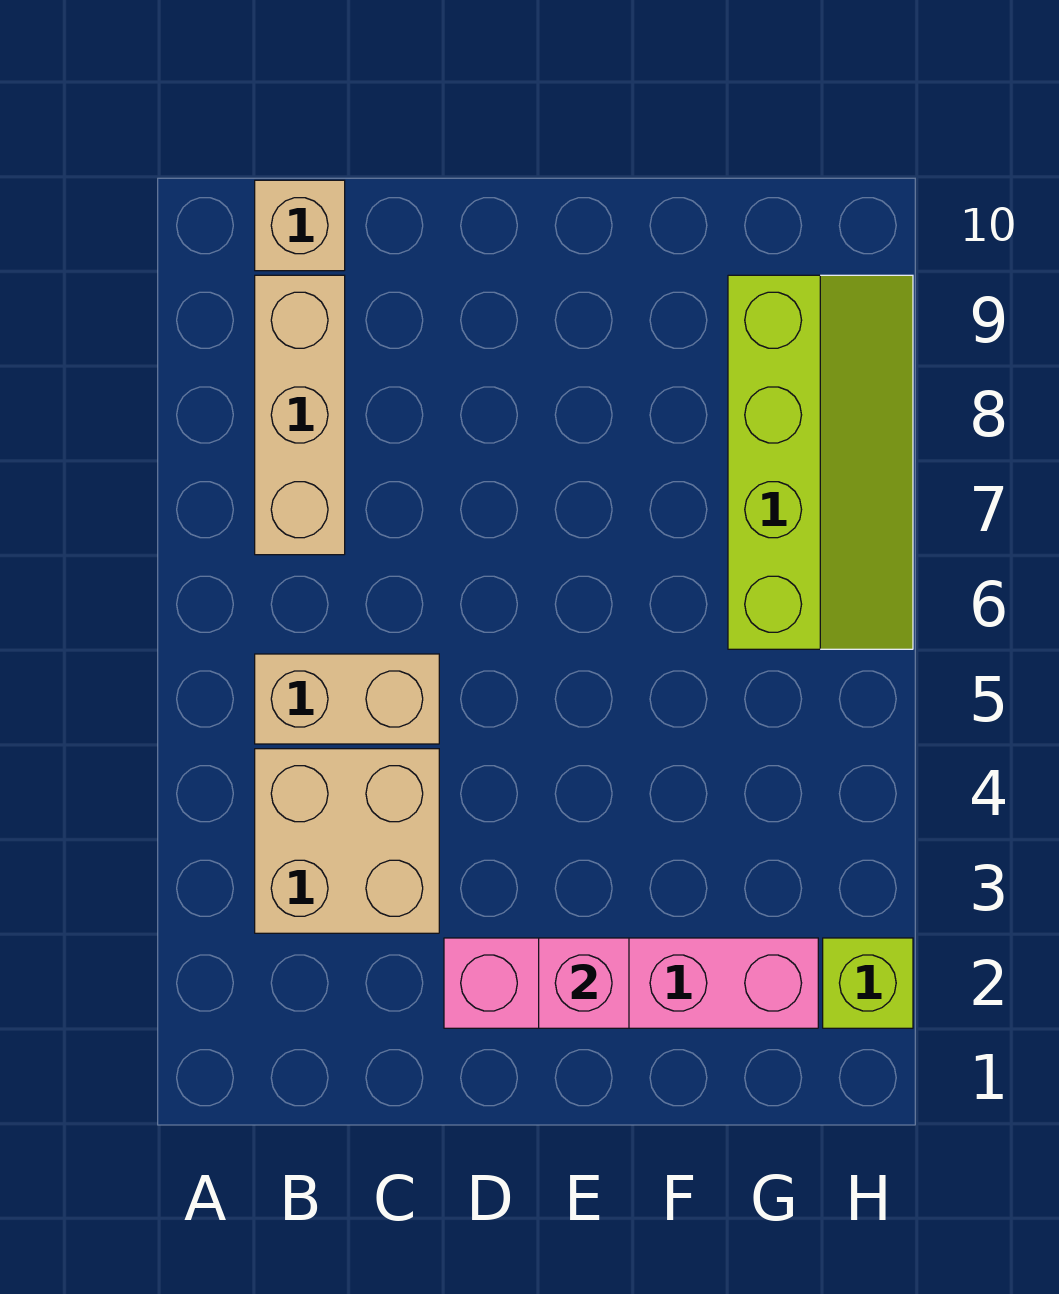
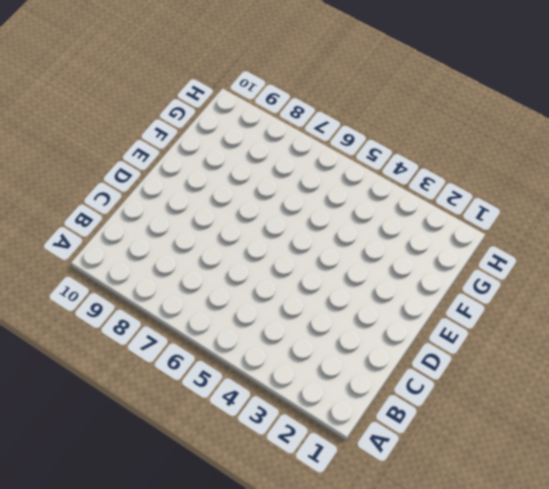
none -> tan brick B3:C4 level 1
none -> tan brick B5:C5 level 1

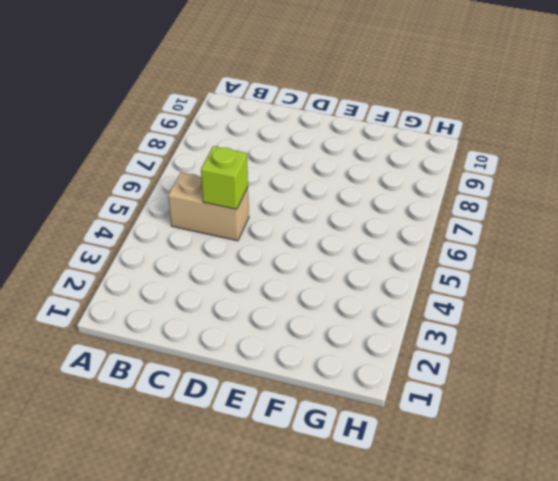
lime brick C5 level 2 -> lime brick H2 level 1
none -> tan brick B3:C4 level 1
none -> tan brick B7:B9 level 1

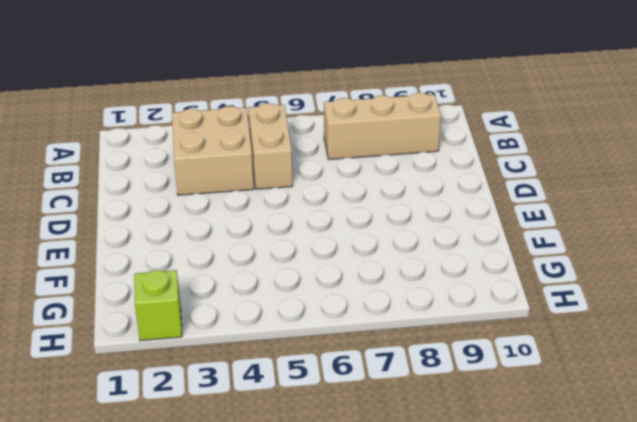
none -> tan brick B10 level 1
none -> pink brick D2:G2 level 1

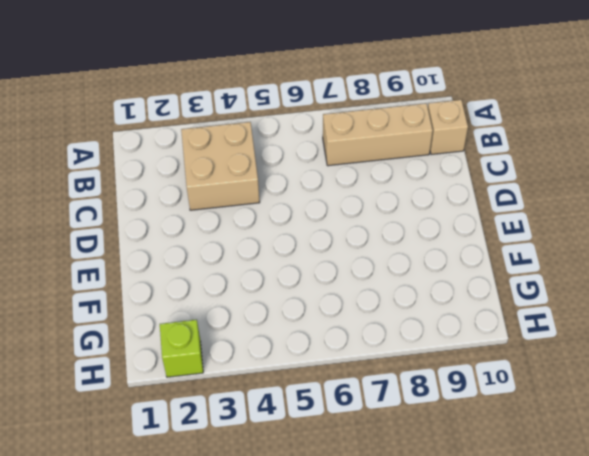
none -> tan brick B5:C5 level 1
none -> pink brick D2:G2 level 1

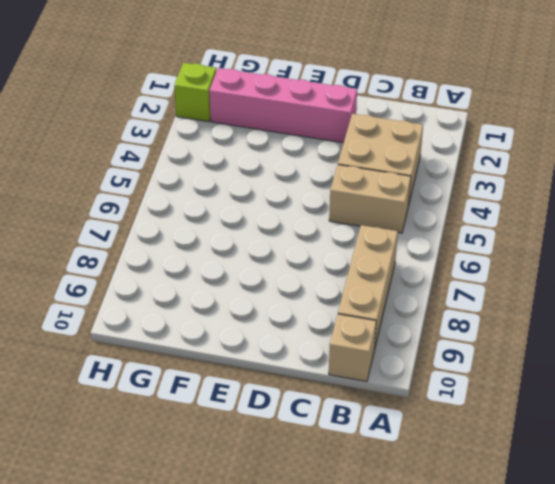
none -> lime slope G6:H9 level 1 top G
none -> pink brick E2 level 2

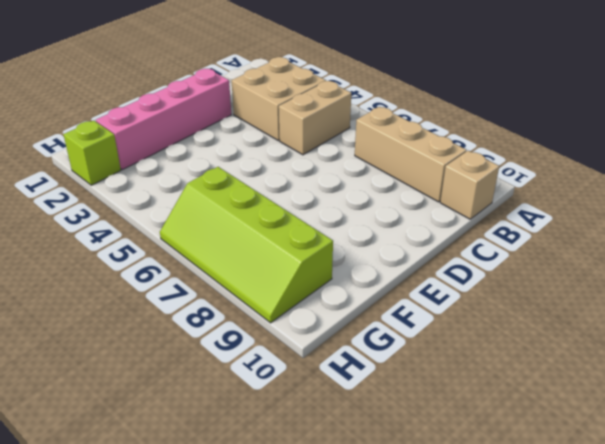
none -> pink brick E2 level 2

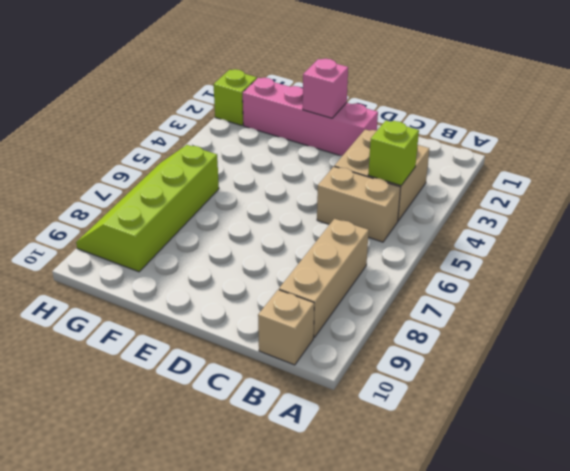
lime brick B4 level 2 -> none

